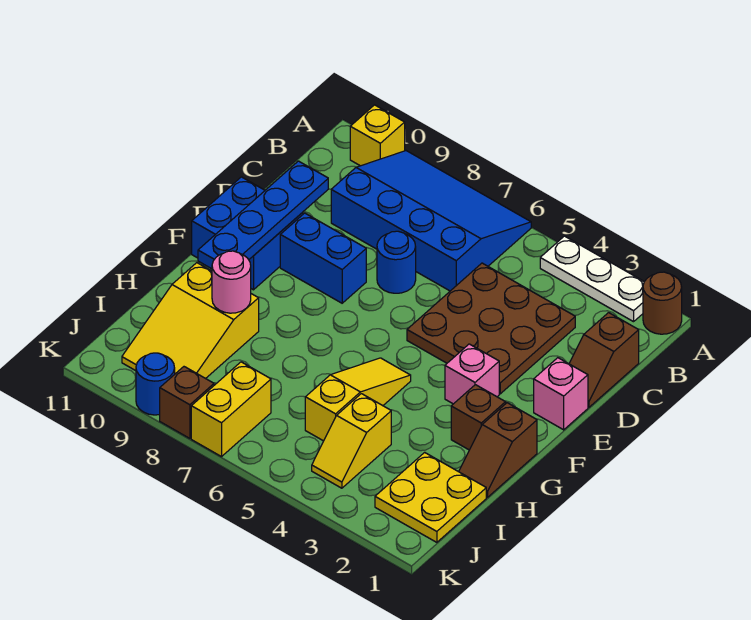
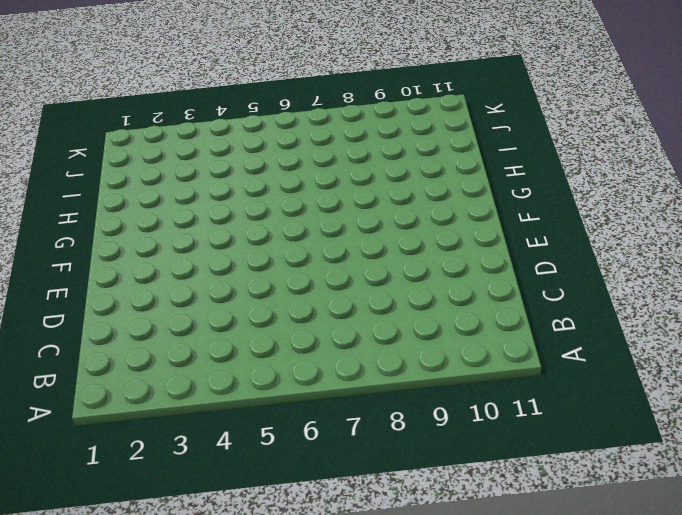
none -> brown round brick A1 level 1
none -> white plate A2:A4 level 1
none -> blue slope A6:C9 level 1 top C

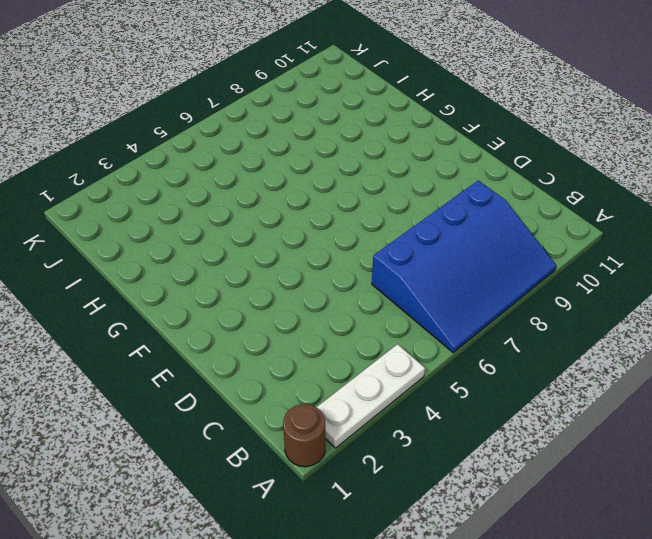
none -> yellow brick A10 level 1
none -> brown slope C1:D1 level 1 top C
none -> brown plate C3:E5 level 1

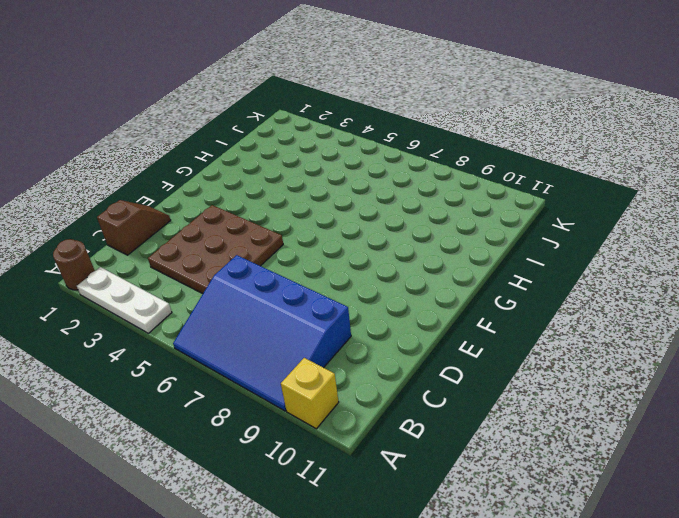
none -> blue round brick D7 level 1
none -> pink brick E1 level 1
none -> blue brick E8:E9 level 1

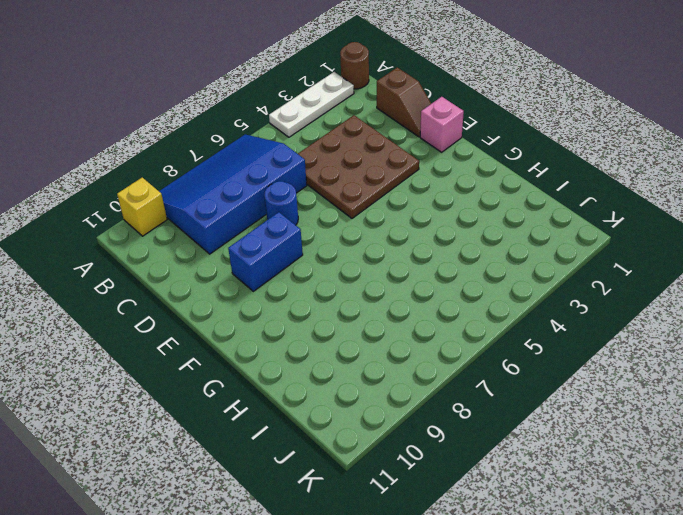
none -> blue brick E10:F11 level 1
none -> pink brick F3 level 1
none -> brown slope G1:H1 level 1 top G

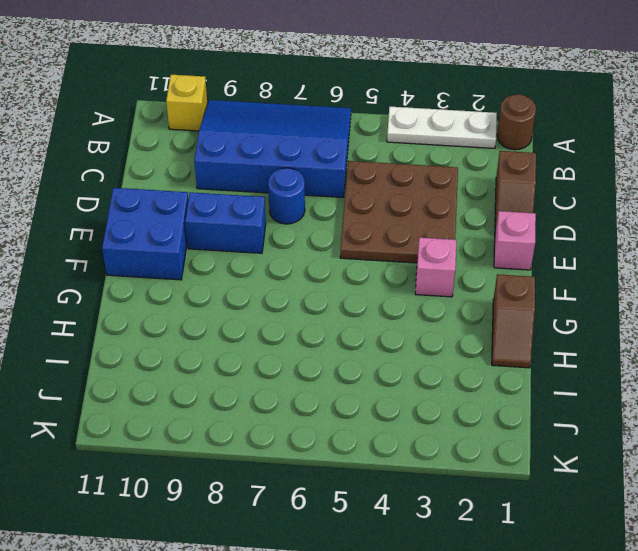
none -> brown brick G2 level 1
none -> yellow slope G5:I5 level 1 top I
none -> yellow slope H9:J10 level 1 top H

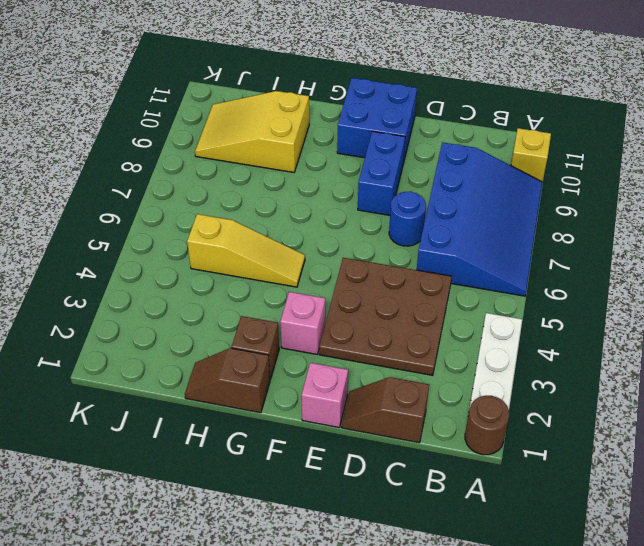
none -> yellow plate I1:J2 level 1
none -> yellow slope I4:J4 level 1 top I
none -> yellow brick J7:K7 level 1

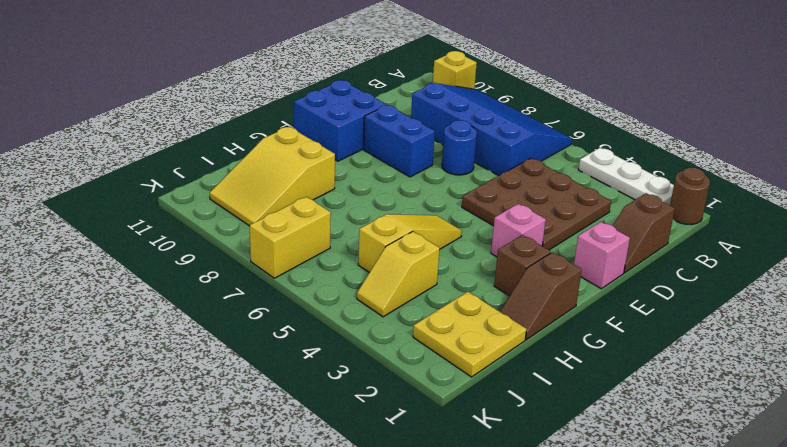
none -> brown brick K8 level 1
none -> blue round brick K9 level 1
none -> blue plate D10:G10 level 2

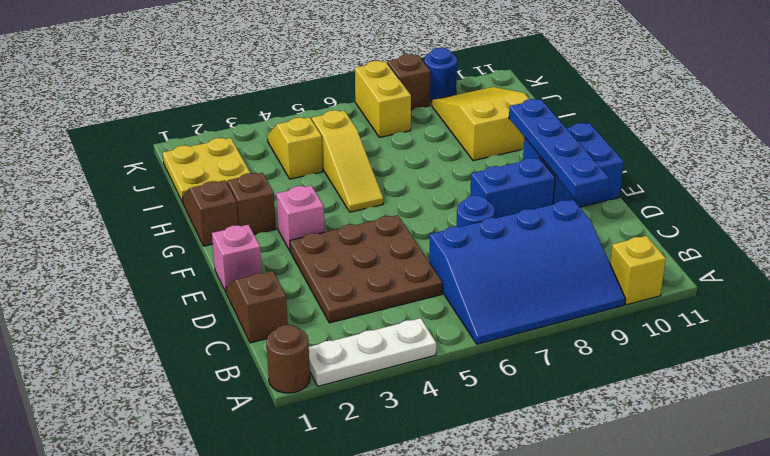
none -> pink round brick H9 level 2

